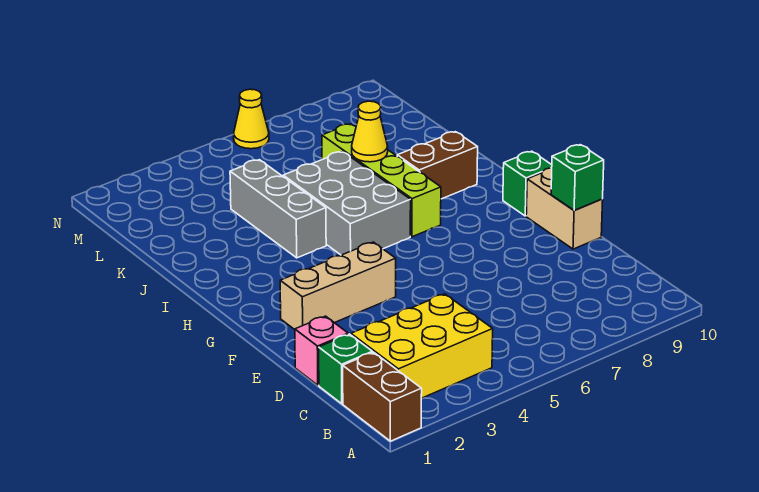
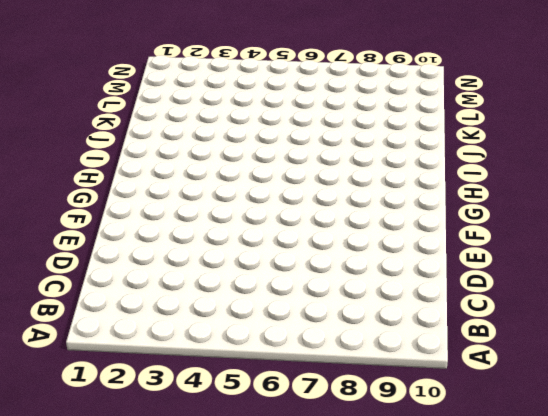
none -> brown brick A1:B1 level 1
none -> yellow brick B2:C4 level 1
none -> green brick C1 level 1

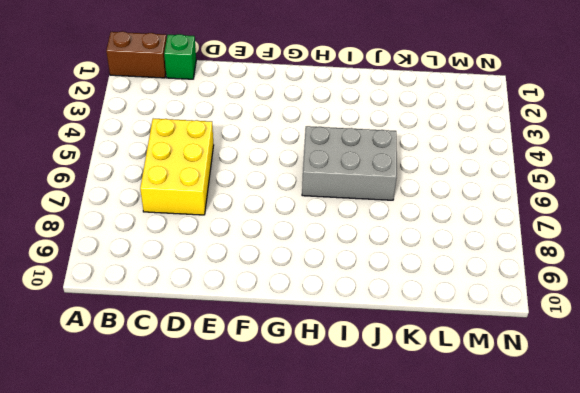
yellow brick C5:D7 level 1 -> yellow brick B2:C4 level 1
none -> pink brick D1 level 1
none -> tan brick E10:F10 level 1
none -> tan brick F2:F4 level 1

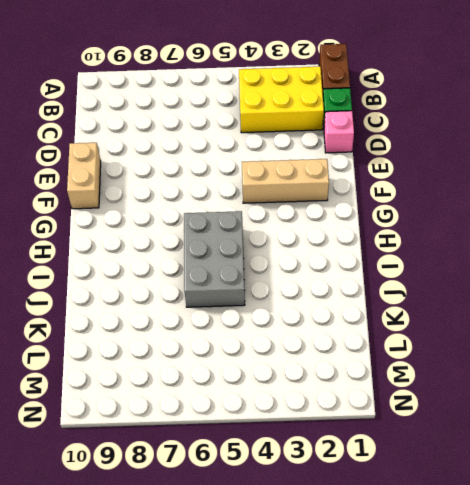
none -> green brick G10 level 1
none -> lime brick H7:K7 level 1
none -> grey brick I4:K4 level 1

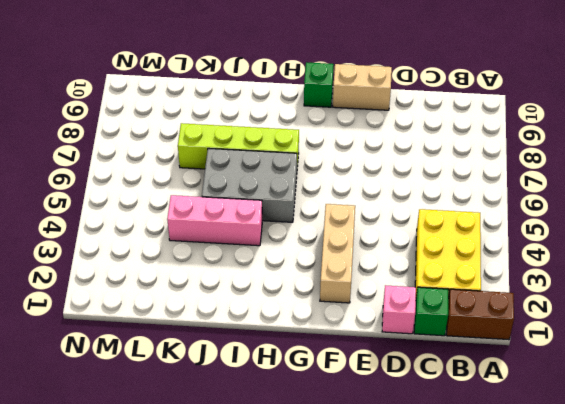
pink brick I4:K4 level 1 -> grey brick I4:K4 level 1
none -> brown brick I8:I9 level 1
none -> yellow cone N6 level 1
none -> green brick E10 level 2

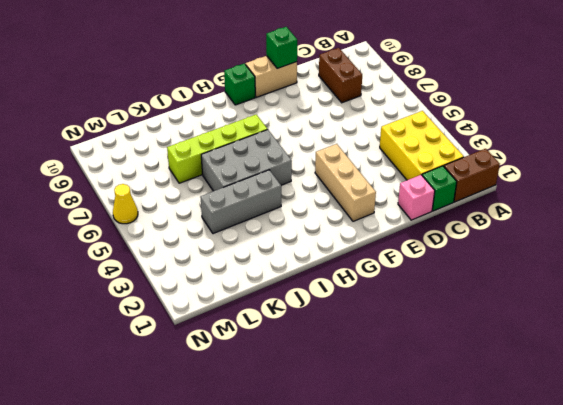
brown brick C8:C9 level 1 -> brown brick I8:I9 level 1
none -> yellow cone J7 level 2

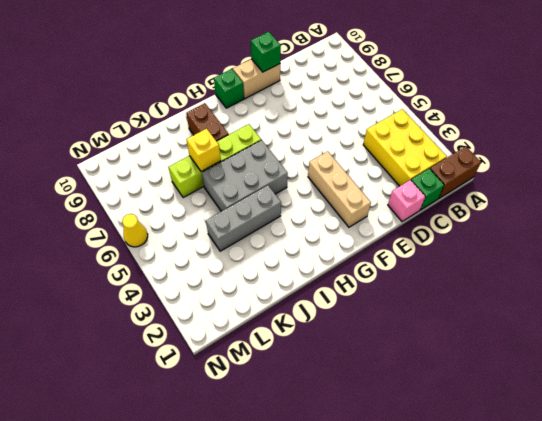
yellow brick J7 level 2 -> yellow cone J7 level 2

